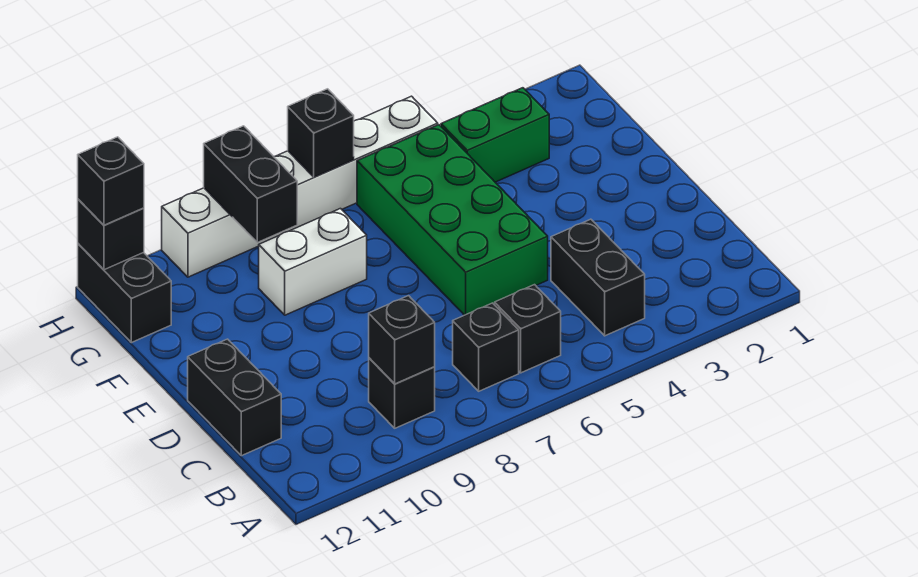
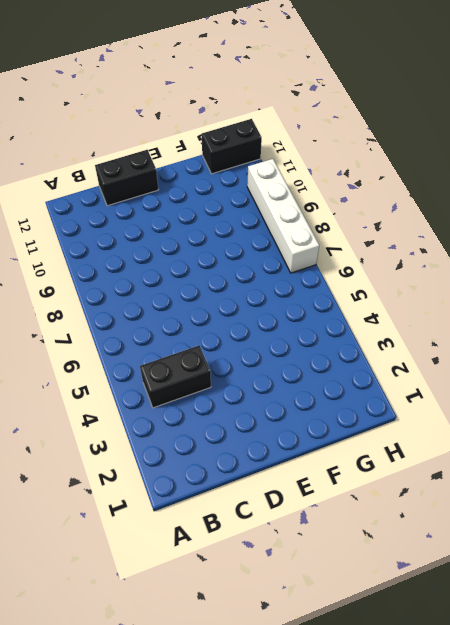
white brick H7:H10 level 1 -> white brick H5:H10 level 1
none -> black brick B6 level 1
none -> black brick B7 level 1
none -> black brick B9 level 1

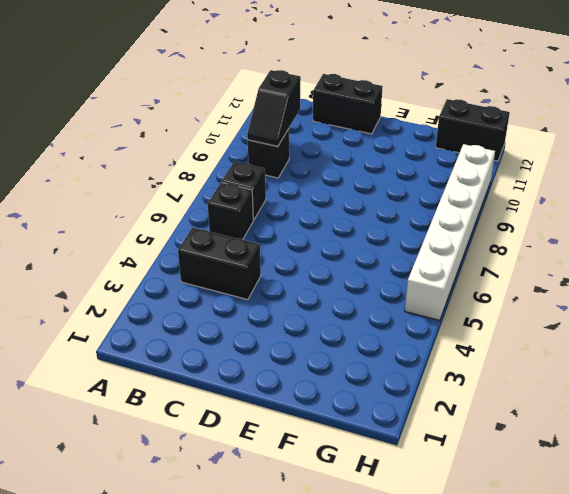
black slope B9:B10 level 2 top 10 -> black brick B9 level 2
none -> green brick D5:G6 level 1
none -> white brick F8:F9 level 1
none -> green brick G3:G4 level 1

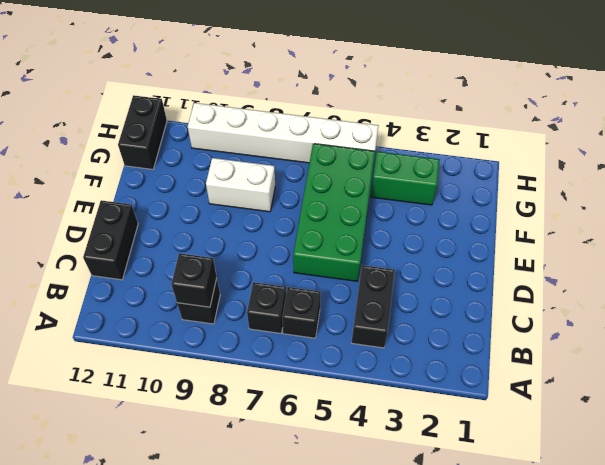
none -> black brick G9:H9 level 2
none -> black brick H7 level 2
none -> black brick H12 level 2

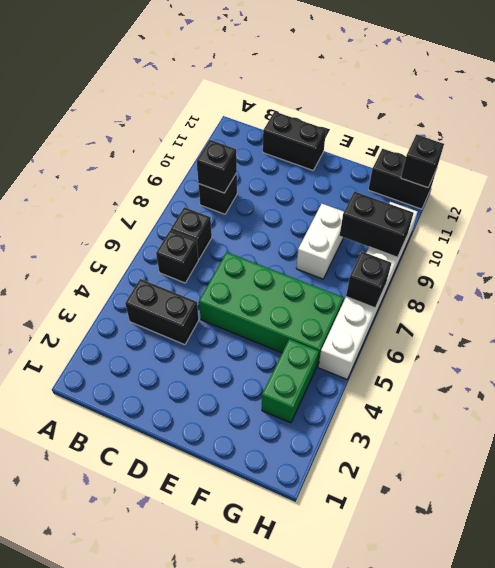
none -> black brick H12 level 3

